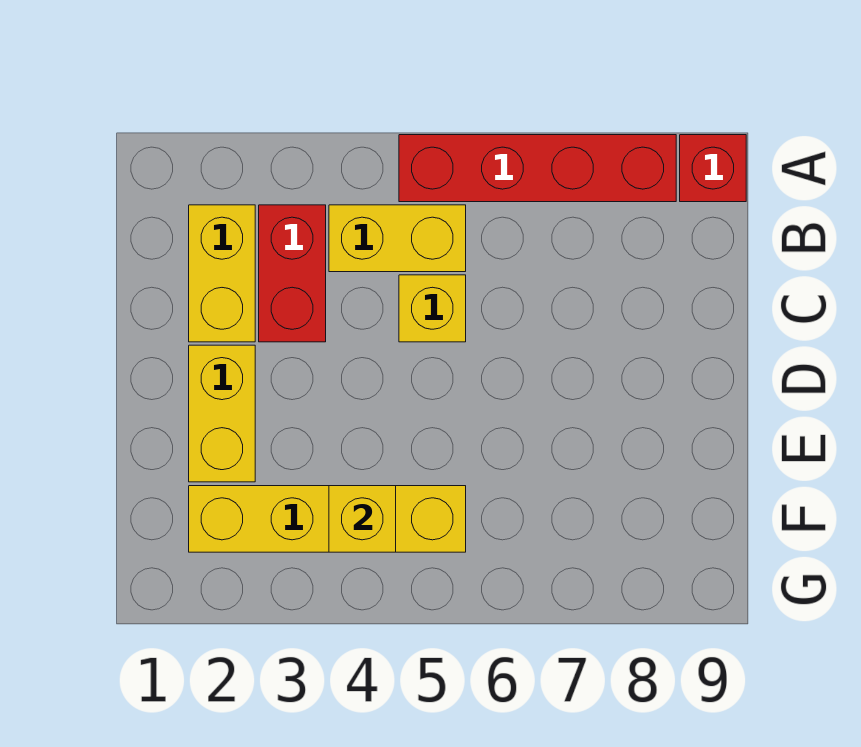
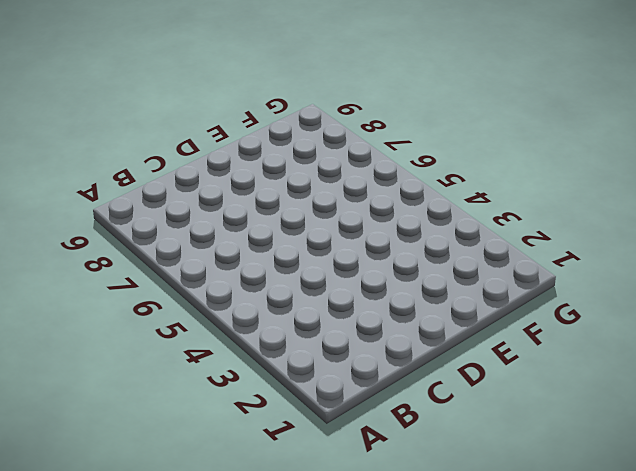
none -> red brick A5:A8 level 1
none -> red brick A9 level 1

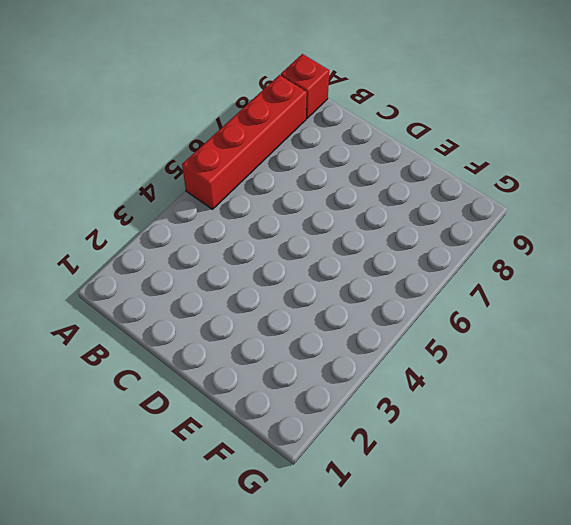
none -> yellow brick B2:C2 level 1
none -> red brick B3:C3 level 1

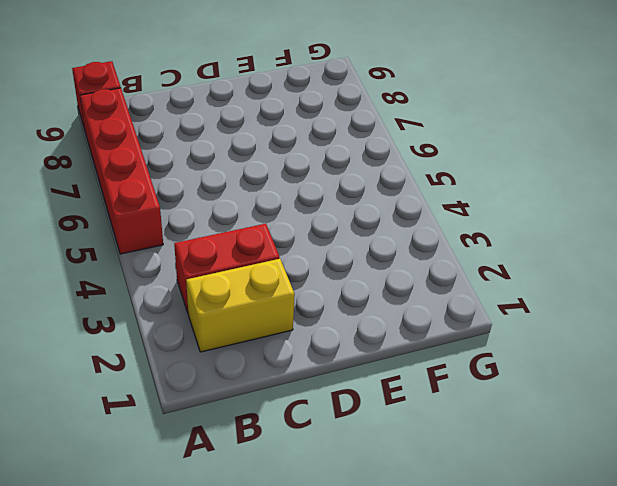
none -> yellow brick B4:B5 level 1
none -> yellow brick C5 level 1

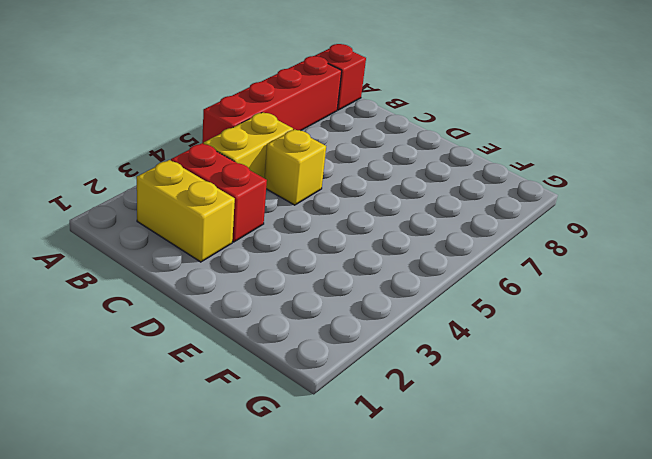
none -> yellow brick D2:E2 level 1
none -> yellow brick F2:F5 level 1

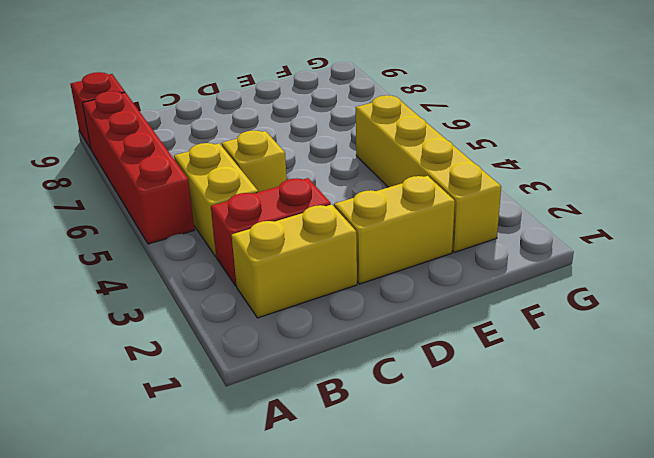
none -> yellow brick F4 level 2

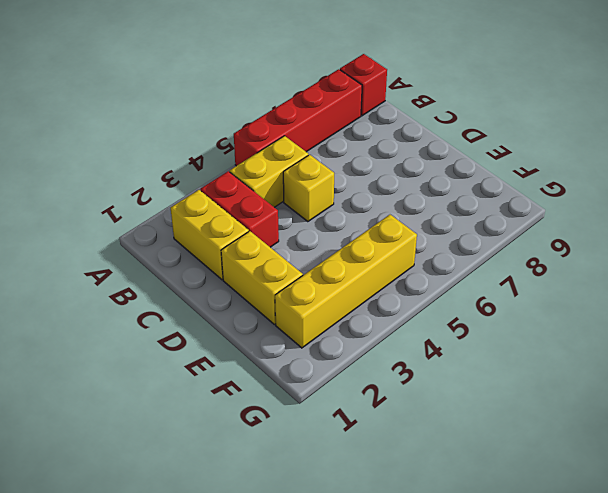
none -> yellow brick F4 level 2

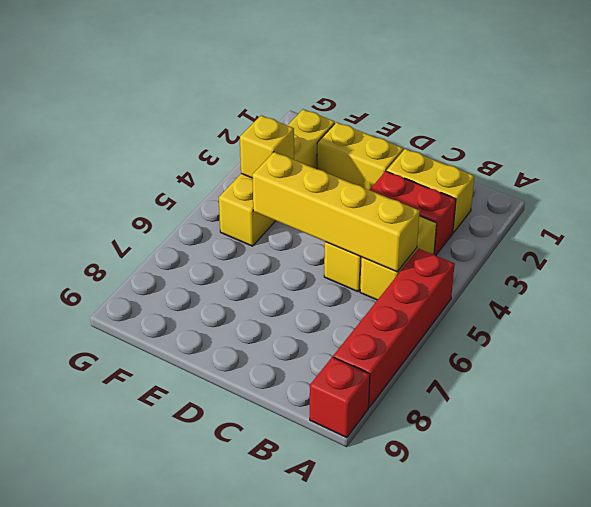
yellow brick B5:E5 level 2 -> none

